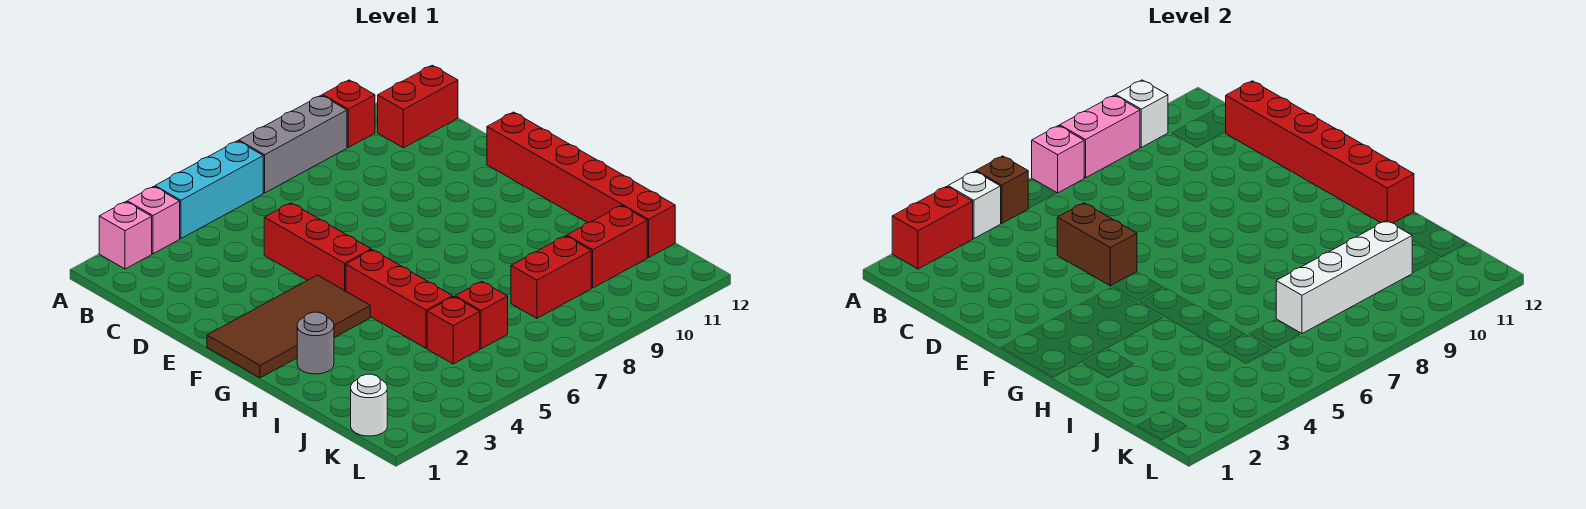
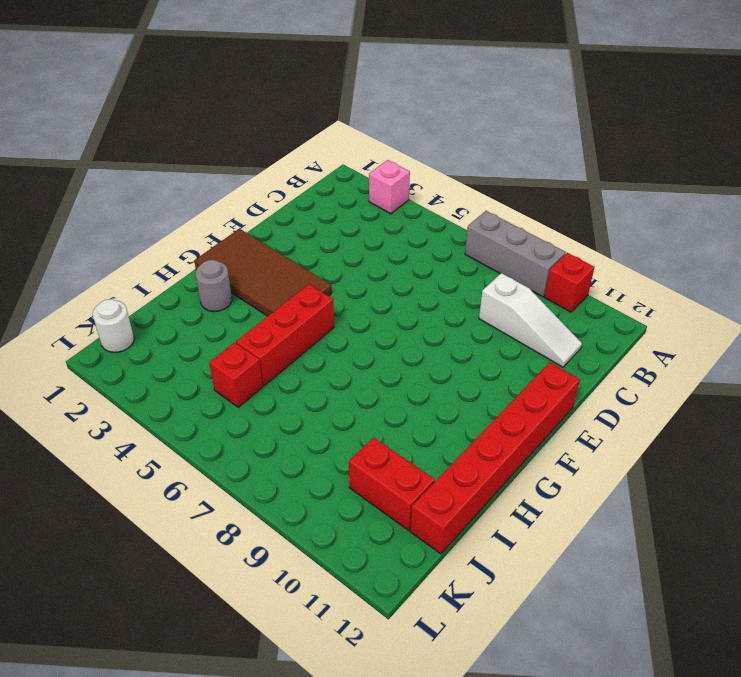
white slope C9:C11 level 1 top 9 -> none
none -> pink brick A2 level 1
none -> cyan brick A4:A6 level 1
none -> red brick B11:B12 level 1

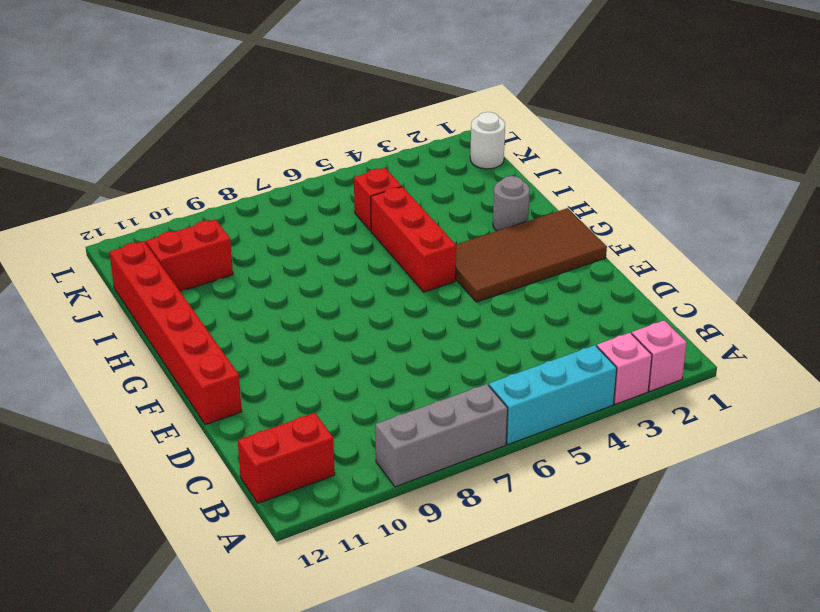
none -> red brick A10 level 1
none -> red brick D5:F5 level 1
none -> red brick J6 level 1

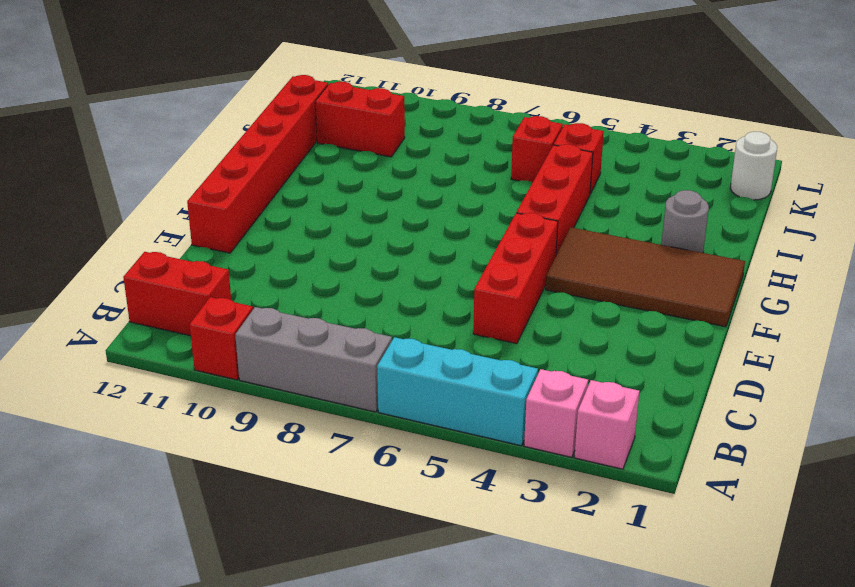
none -> red brick J8:J9 level 1
none -> red brick A2:A3 level 2
none -> white brick A4 level 2

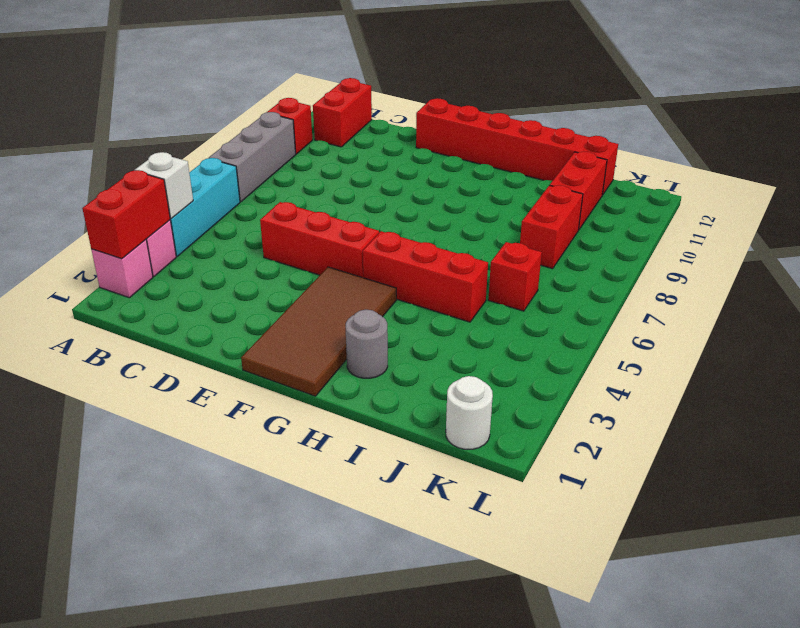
none -> red brick J5 level 1
none -> brown brick A5 level 2
none -> pink brick A7 level 2

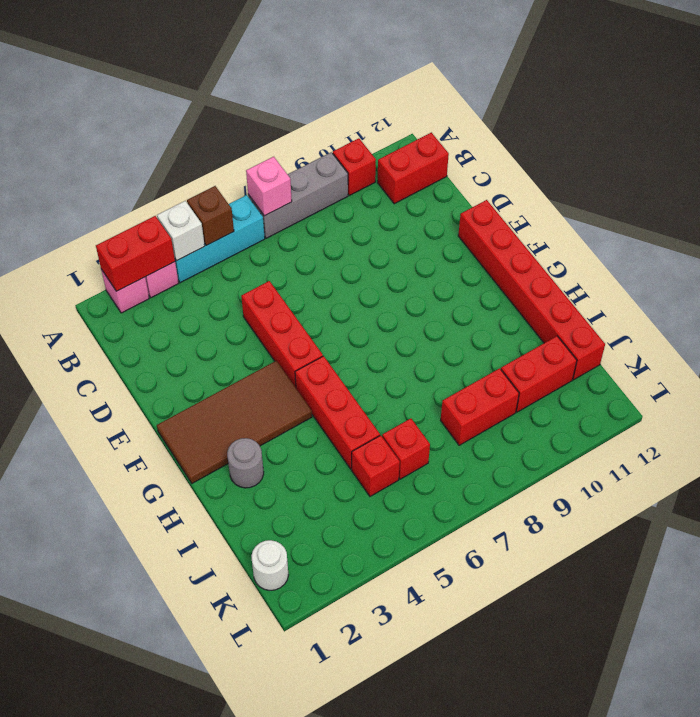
none -> pink brick A8:A9 level 2
none -> white brick A10 level 2
none -> red brick C12:H12 level 2

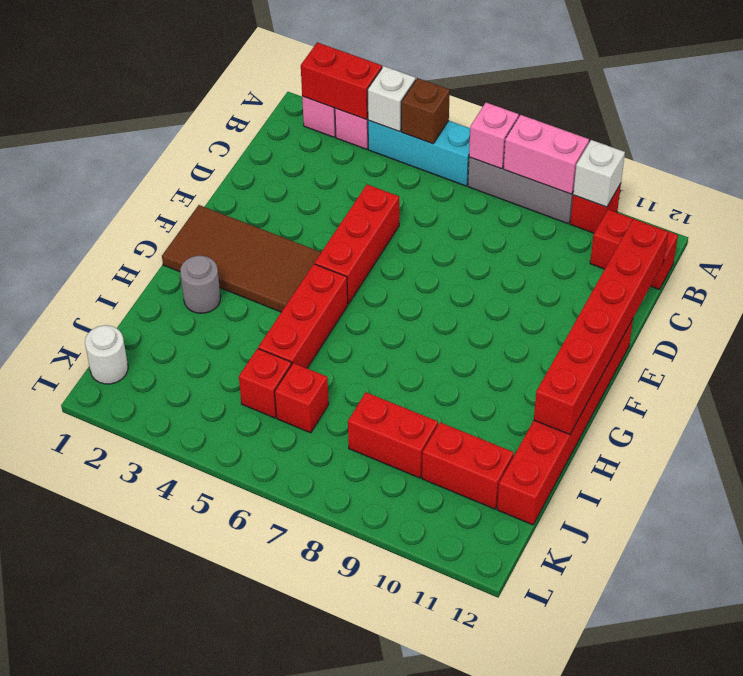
none -> brown brick D5:E5 level 2
none -> white brick J7:J10 level 2

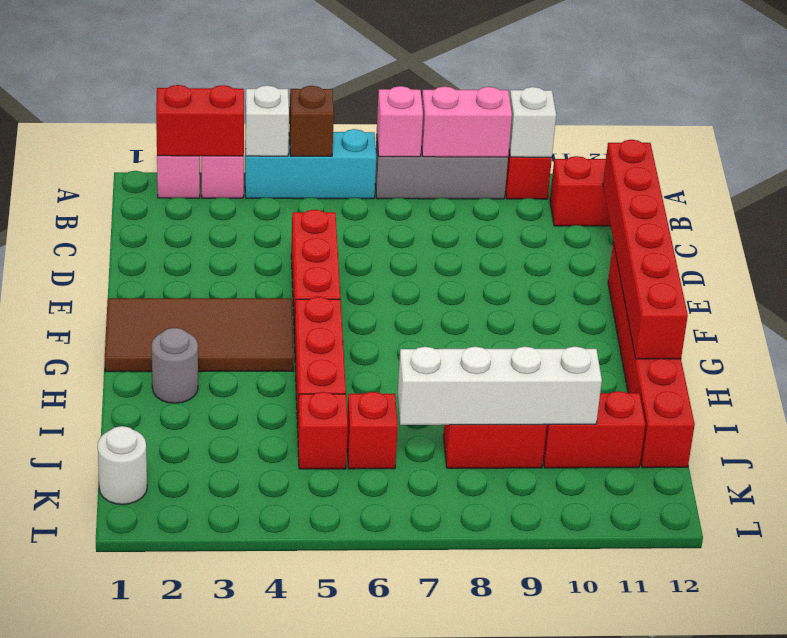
none -> brown brick D5:E5 level 2

